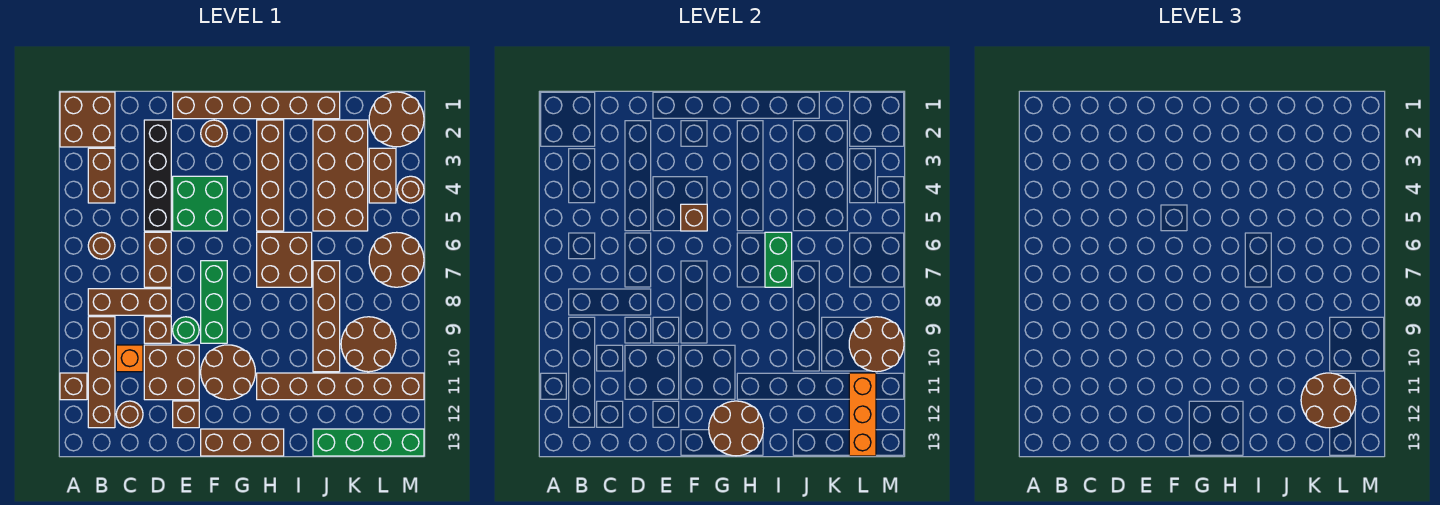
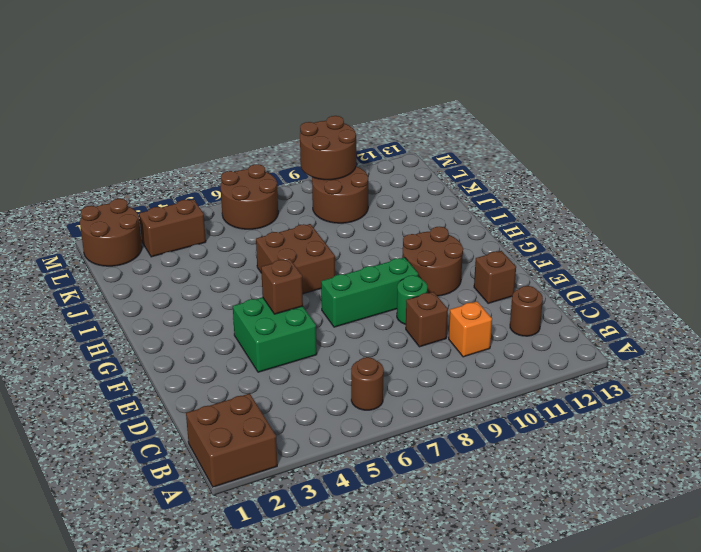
none -> brown brick A11 level 1
none -> brown brick B3:B4 level 1
none -> brown brick B8:D8 level 1
none -> brown brick B9:B12 level 1

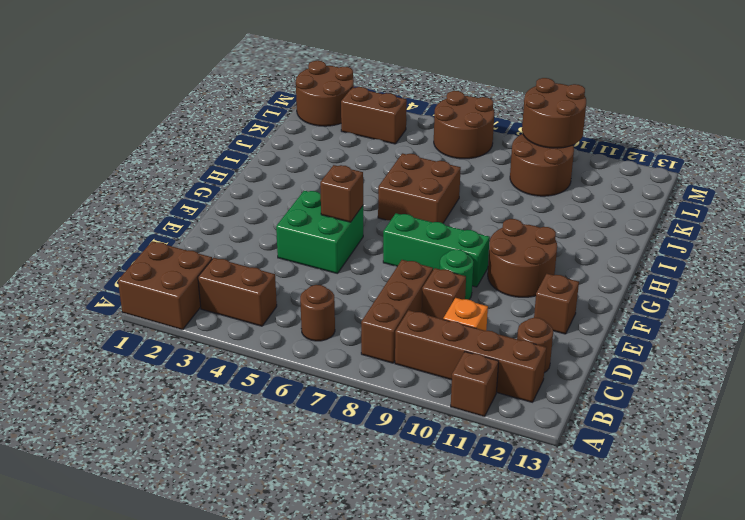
none -> black brick D2:D5 level 1
none -> brown brick D6:D7 level 1
none -> brown brick D10:E11 level 1
none -> brown brick E1:J1 level 1

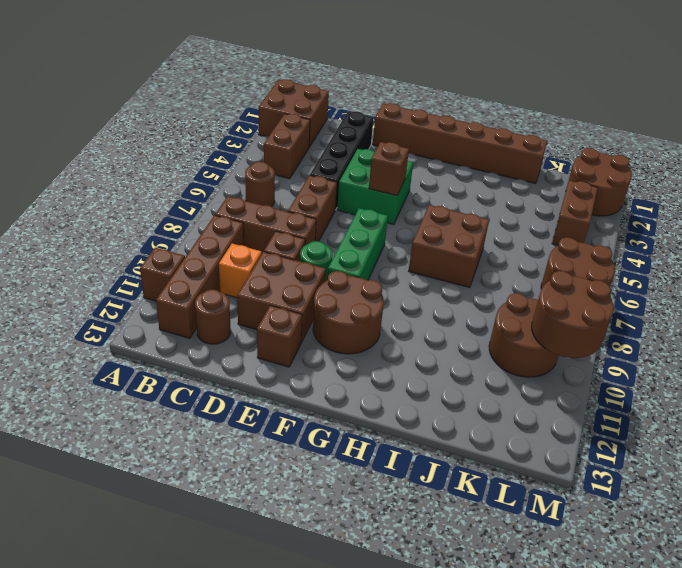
none -> brown round brick F2 level 1
none -> brown brick F13:H13 level 1
none -> brown brick H2:H5 level 1
none -> brown brick H11:M11 level 1

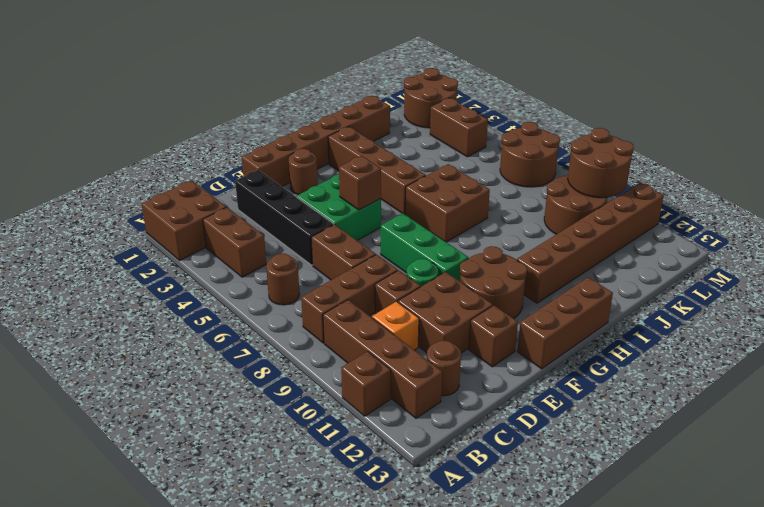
none -> brown brick J2:K5 level 1
none -> brown brick J7:J10 level 1
none -> green brick J13:M13 level 1
none -> brown round brick M4 level 1

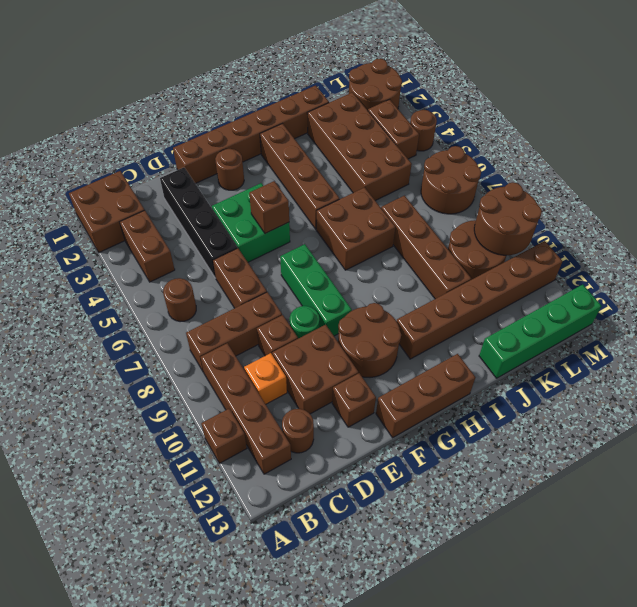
none -> brown round brick G12:H13 level 2
none -> green brick I6:I7 level 2
none -> orange brick L11:L13 level 2
none -> brown round brick K11:L12 level 3

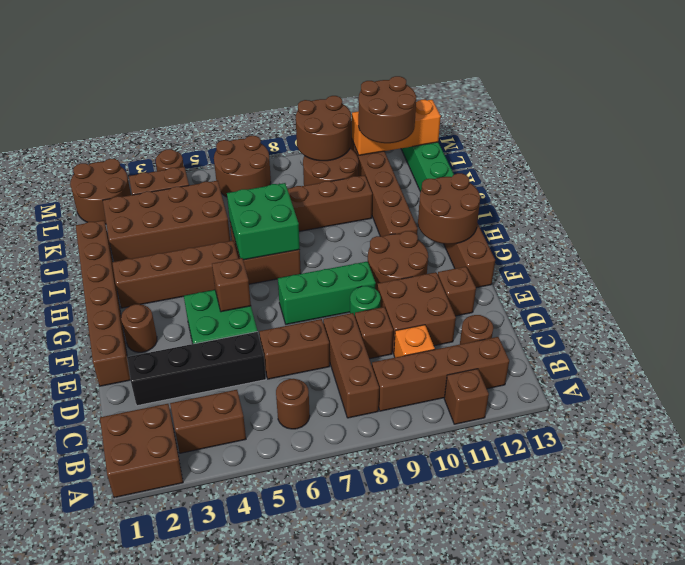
green brick H6:I7 level 2 -> green brick I6:I7 level 2

